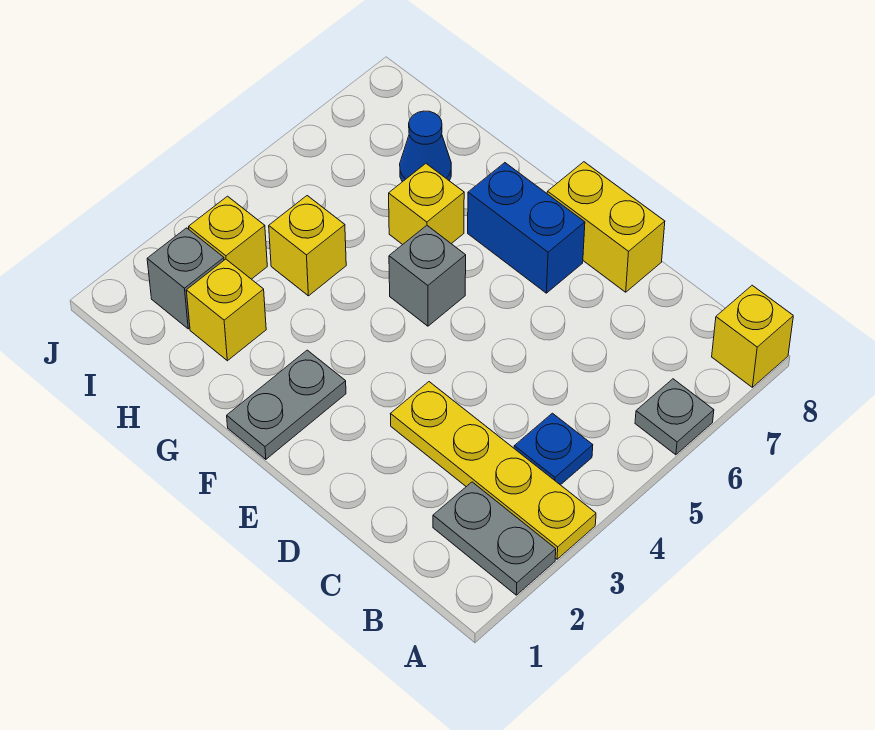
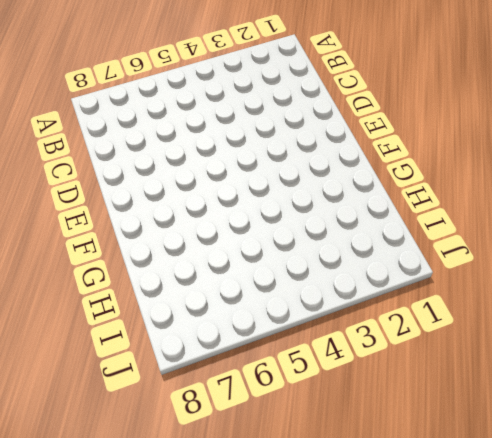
none -> grey plate A2:B2 level 1
none -> yellow plate A3:D3 level 1
none -> grey plate A6 level 1

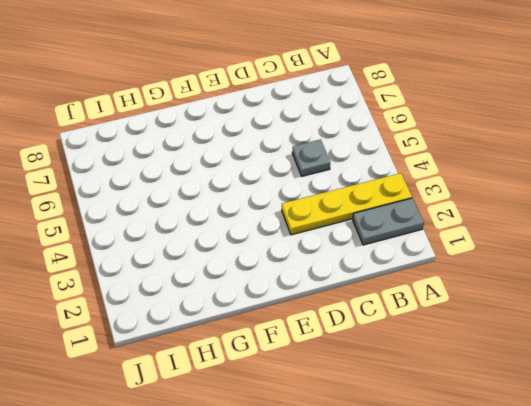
grey plate C5 level 1 -> grey plate A6 level 1
none -> yellow brick A8 level 1
none -> blue plate B4 level 1
none -> yellow brick D8:E8 level 1

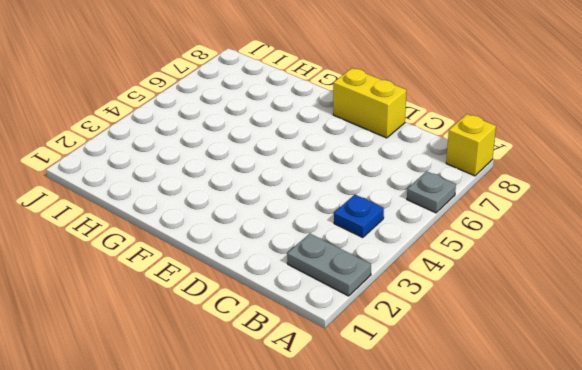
none -> yellow plate A3:D3 level 1
none -> blue brick E7:F7 level 1
none -> grey plate F1:F2 level 1

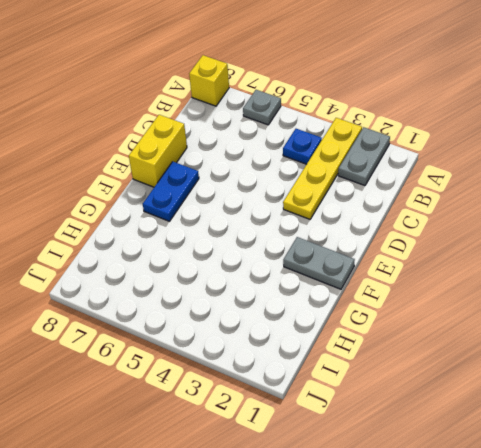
blue plate E7:F7 level 1 -> blue brick E7:F7 level 1
none -> grey brick F5 level 1
none -> yellow brick G6 level 1
none -> yellow brick H2 level 1

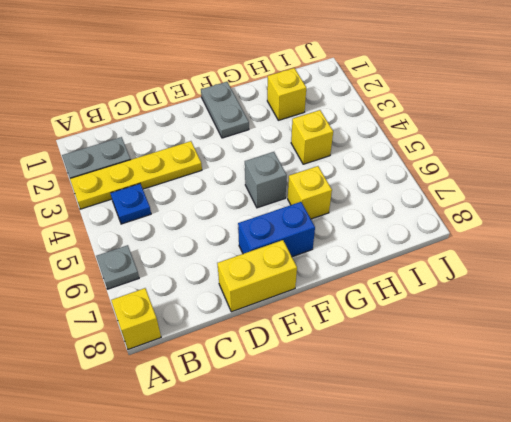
none -> blue cone H7 level 1
none -> grey brick I2 level 1
none -> yellow brick I3 level 1

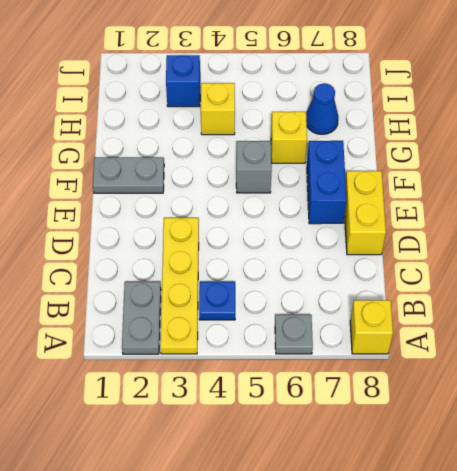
blue brick I3 level 1 -> yellow brick I3 level 1
none -> yellow brick H2 level 1
none -> grey brick I2 level 1

